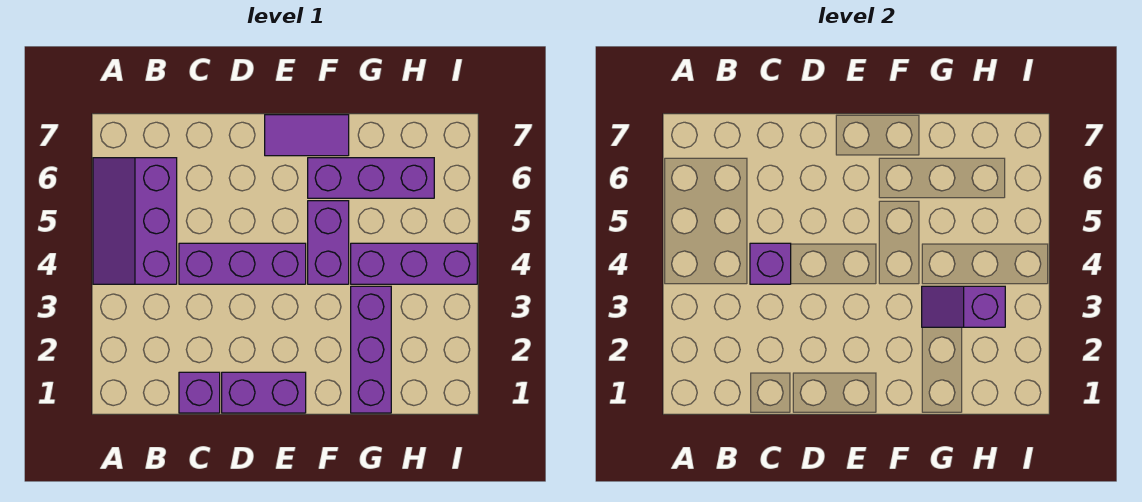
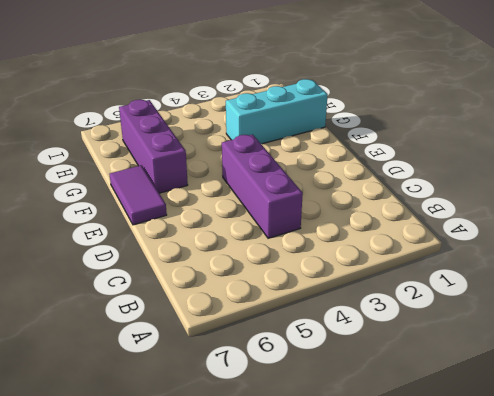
cyan brick G1:G3 level 1 -> purple brick G1:G3 level 1
none -> purple slope A4:B6 level 1 top B
none -> purple brick C1 level 1

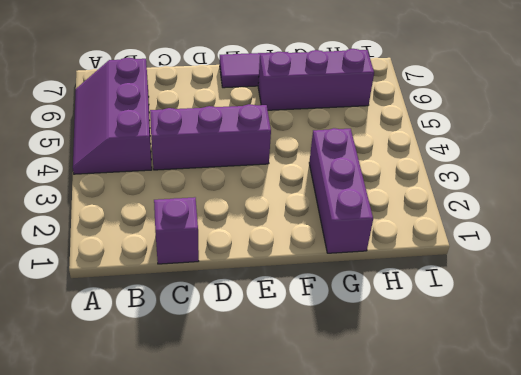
none -> purple brick D1:E1 level 1
none -> purple brick F4:F5 level 1

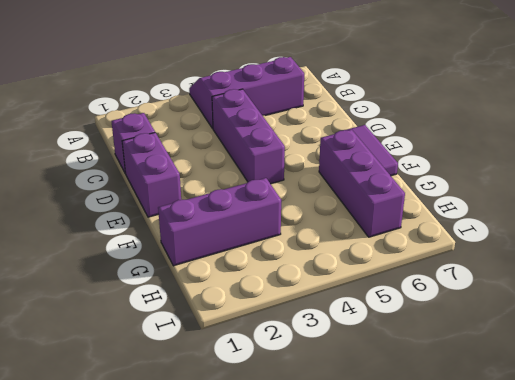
none -> purple brick F4:F5 level 1
none -> purple brick G4:I4 level 1

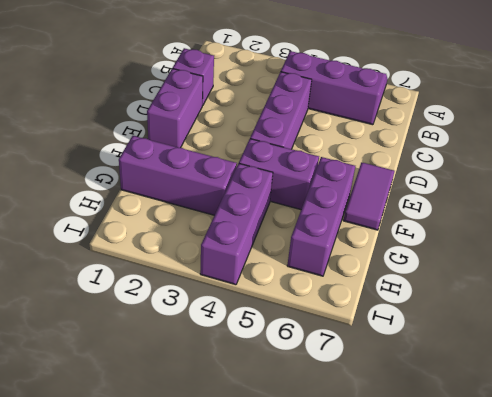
none -> purple brick C4 level 2
none -> purple slope G3:H3 level 2 top H

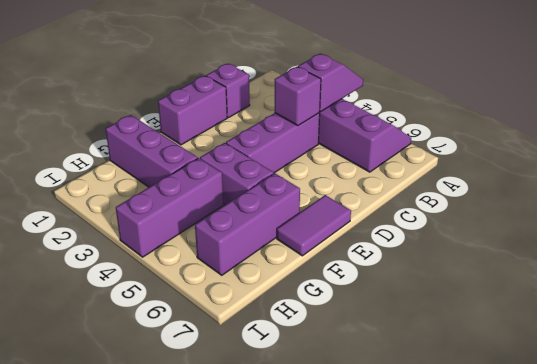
purple slope A4:B4 level 2 top B -> purple slope G3:H3 level 2 top H

